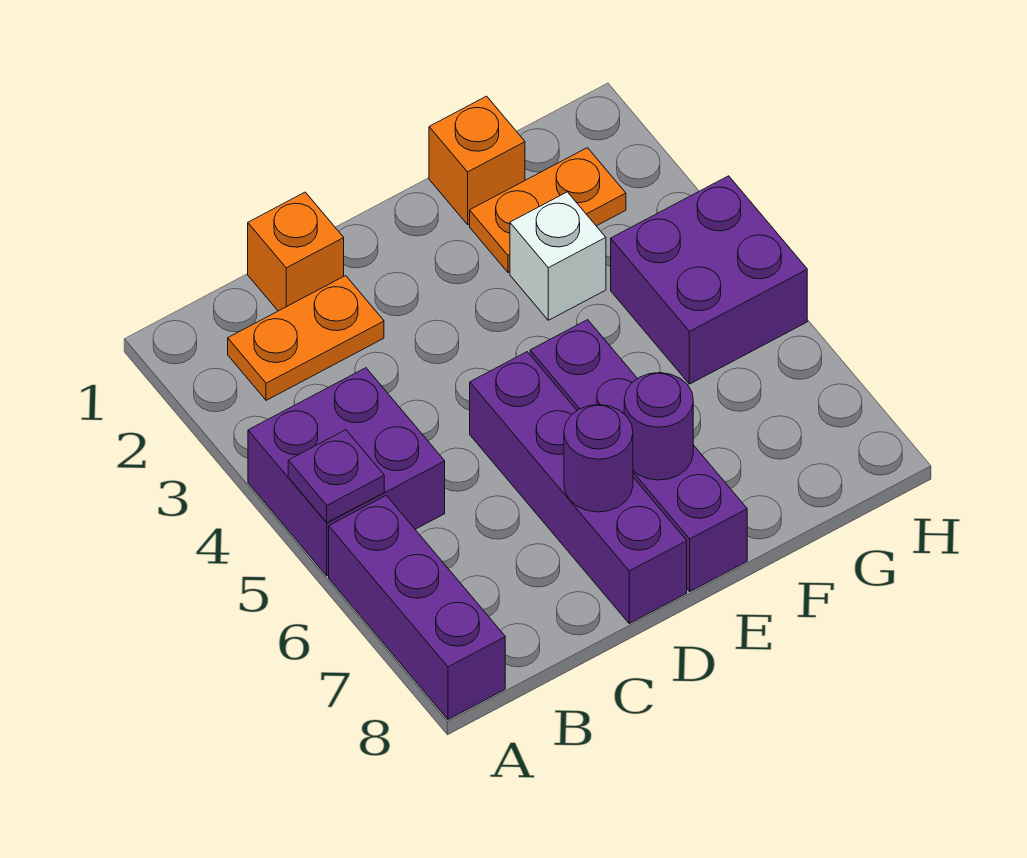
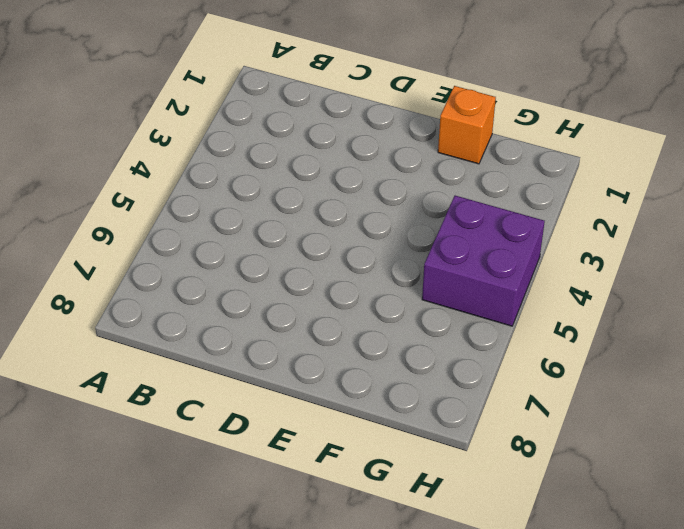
none -> purple brick A4:B5 level 1
none -> purple brick A6:A8 level 1
none -> orange plate B2:C2 level 1

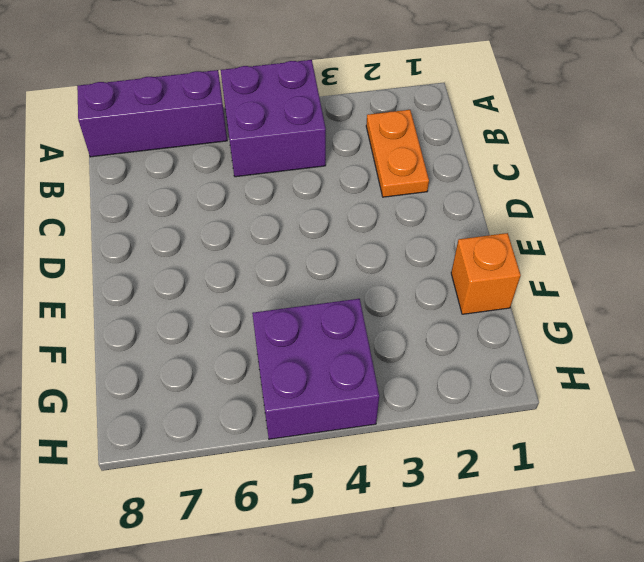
none -> orange brick C1 level 1
none -> purple brick D5:D8 level 1
none -> purple brick E5:E8 level 1

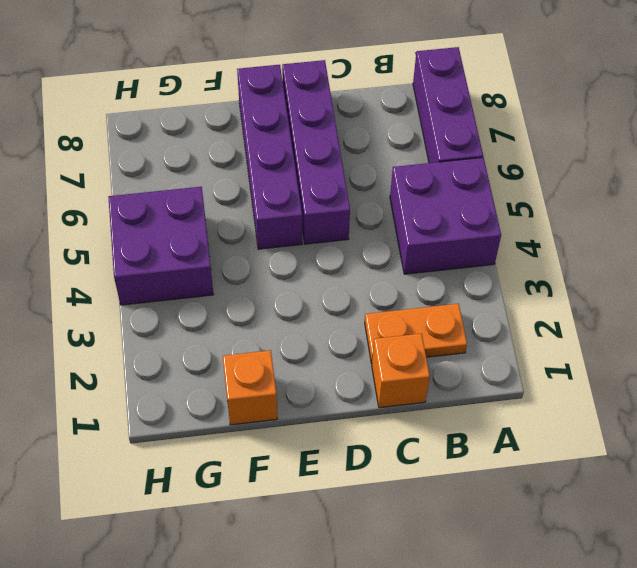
none -> orange plate F2:G2 level 1
none -> white brick F3 level 1
none -> purple plate A5 level 2

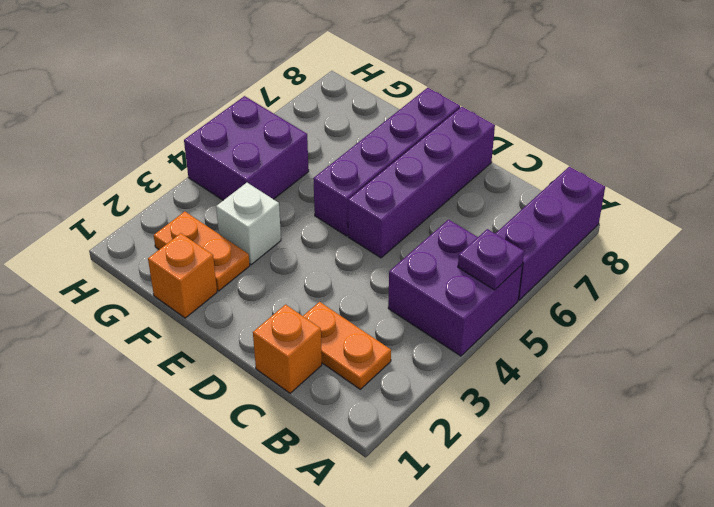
none -> purple round brick D7 level 2
none -> purple round brick E7 level 2

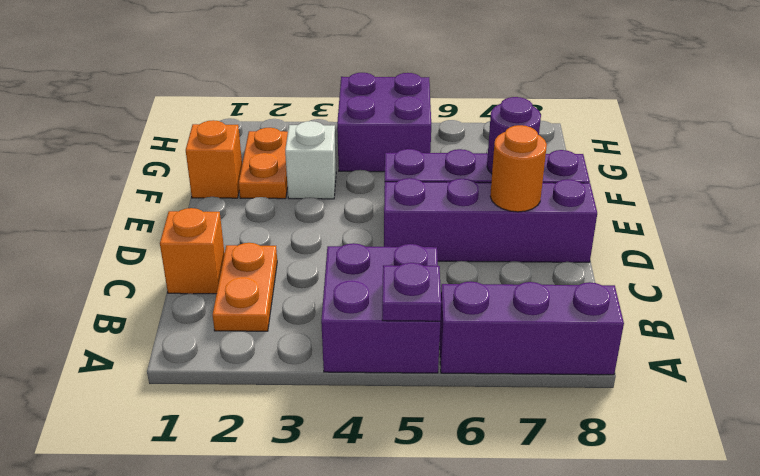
orange round brick D7 level 2 -> purple round brick D7 level 2

